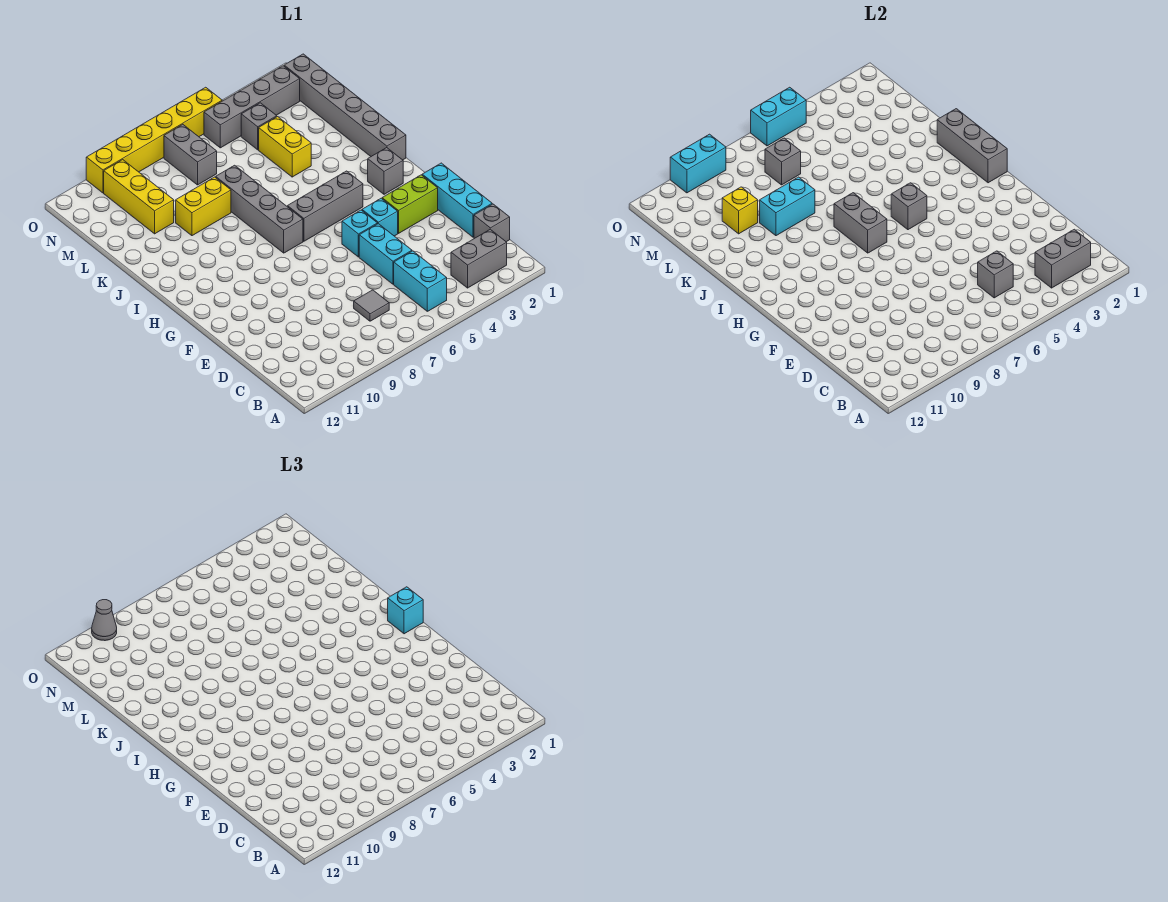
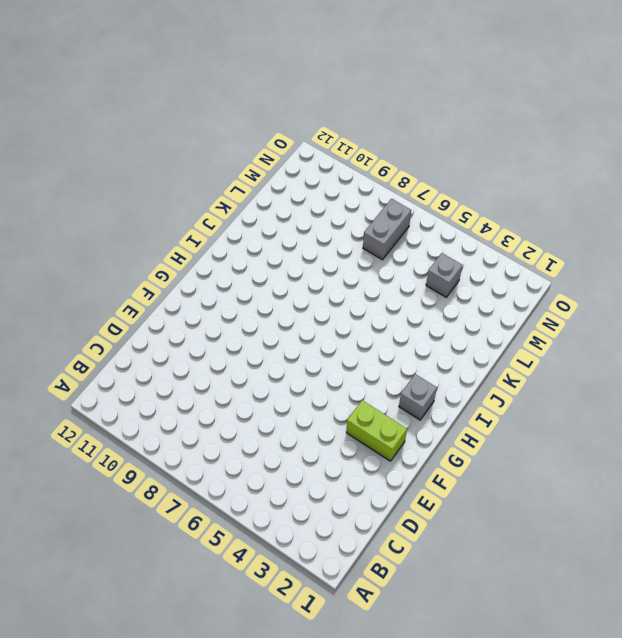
none -> grey brick B2:B3 level 1
none -> cyan brick B5:C5 level 1
none -> grey brick C1 level 1
none -> grey tile C7 level 1

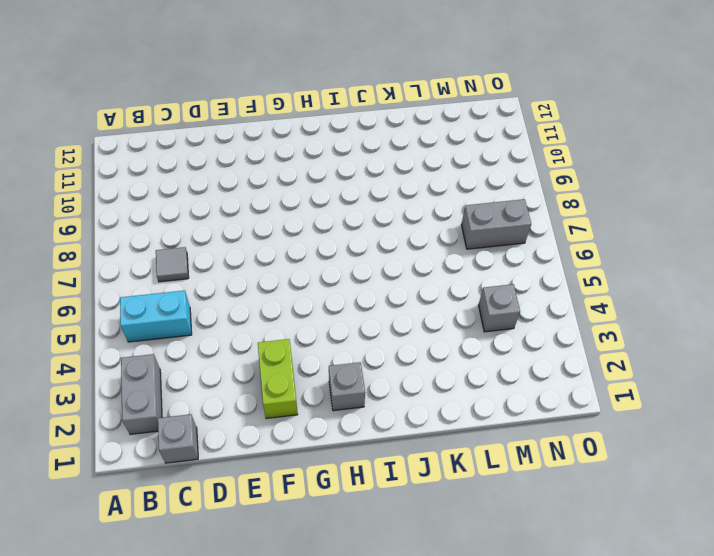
none -> cyan brick D1:F1 level 1
none -> cyan brick D5:E5 level 1
none -> cyan brick F4 level 1
none -> cyan brick F5 level 1

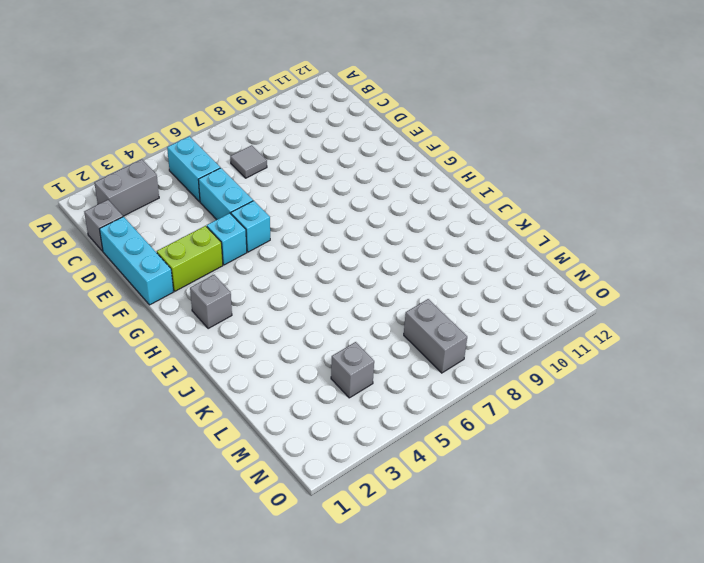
none -> grey brick H4:H6 level 1
none -> grey brick H7:K7 level 1
none -> grey brick I1:N1 level 1
none -> yellow brick K4:L4 level 1

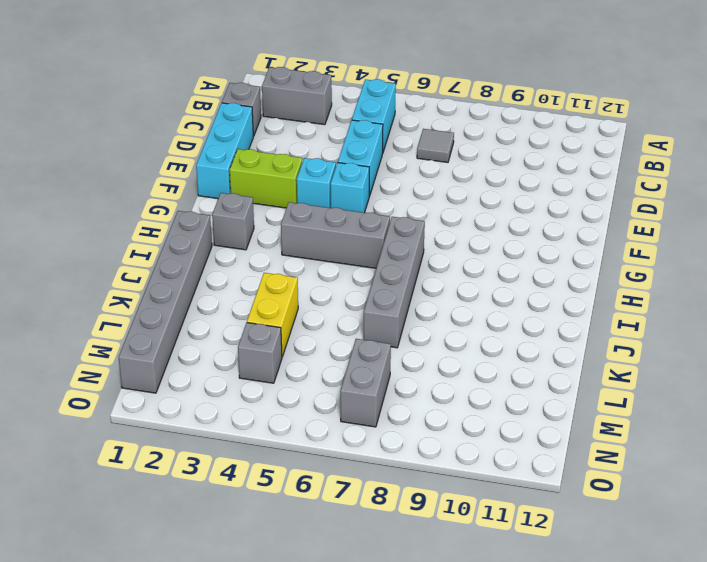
none -> yellow brick K8:K9 level 1
none -> yellow brick L10:N10 level 1
none -> grey brick N2:N5 level 1
none -> yellow brick O5:O10 level 1

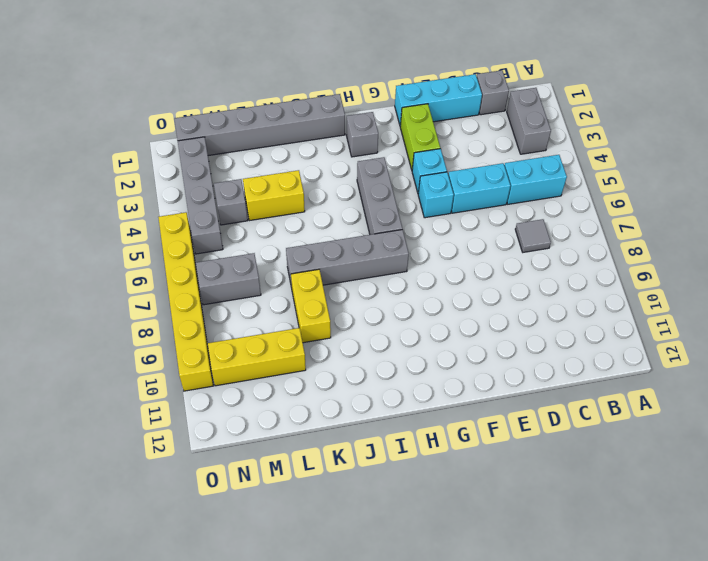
none -> grey brick B2:B3 level 2
none -> grey brick C5 level 2
none -> grey brick H1:J1 level 2
none -> grey brick H5 level 2

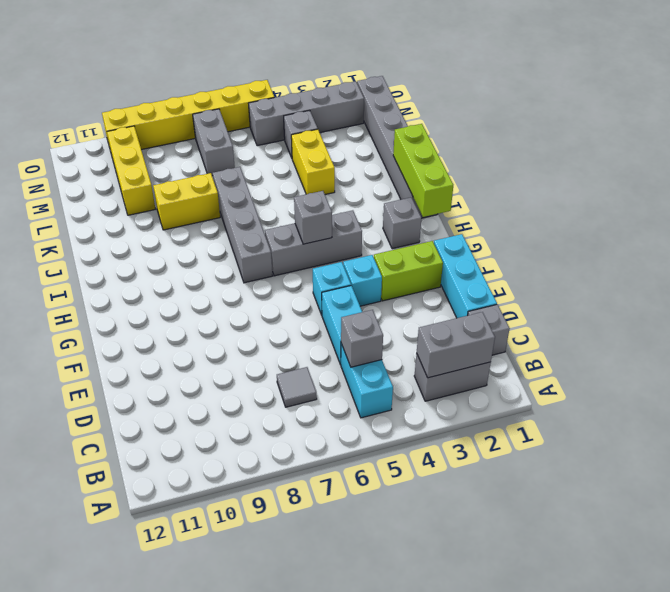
lime brick H1:J1 level 2 -> grey brick H1:J1 level 2
none -> grey brick H7:I7 level 2
none -> cyan brick K8:K9 level 2
none -> yellow brick L10 level 2
none -> grey brick M7 level 2

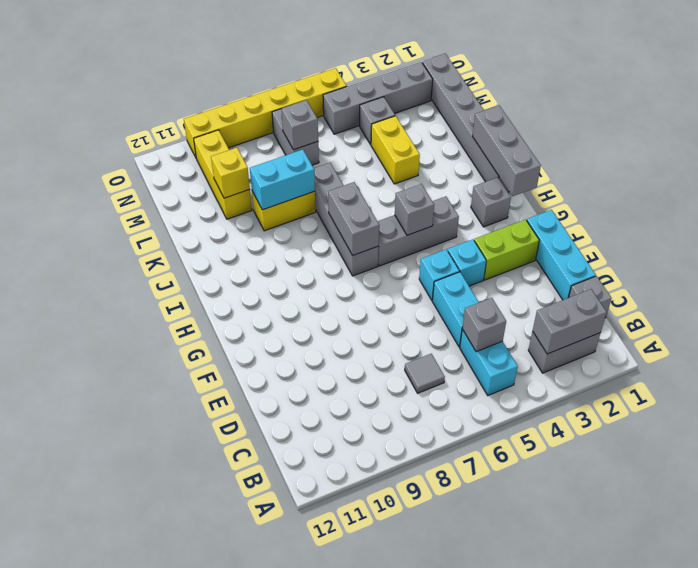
none -> cyan brick O5:O6 level 2
none -> cyan brick O9:O10 level 2
none -> cyan brick H1 level 3
none -> grey cone O10 level 3

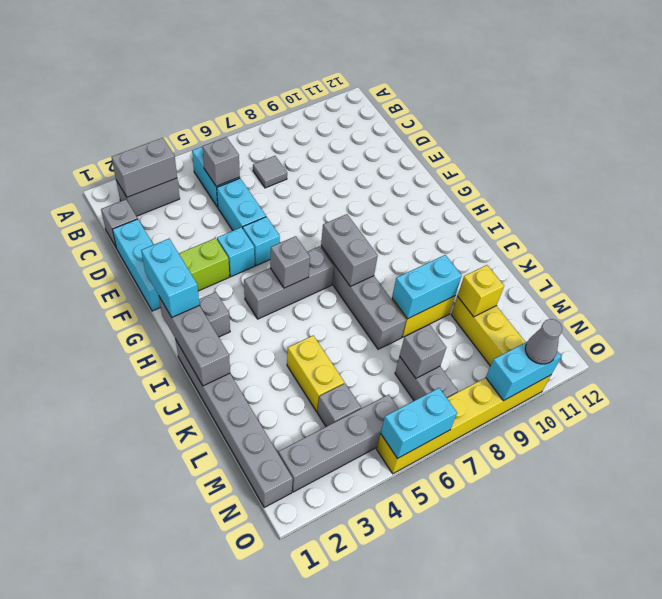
cyan brick G1:H1 level 3 -> cyan brick H1 level 3

